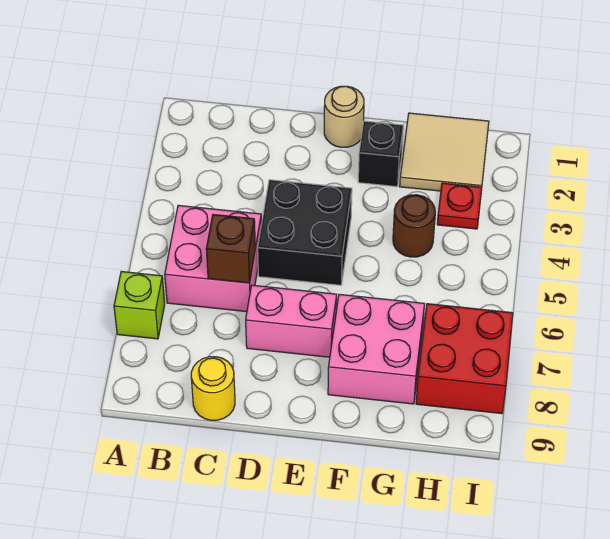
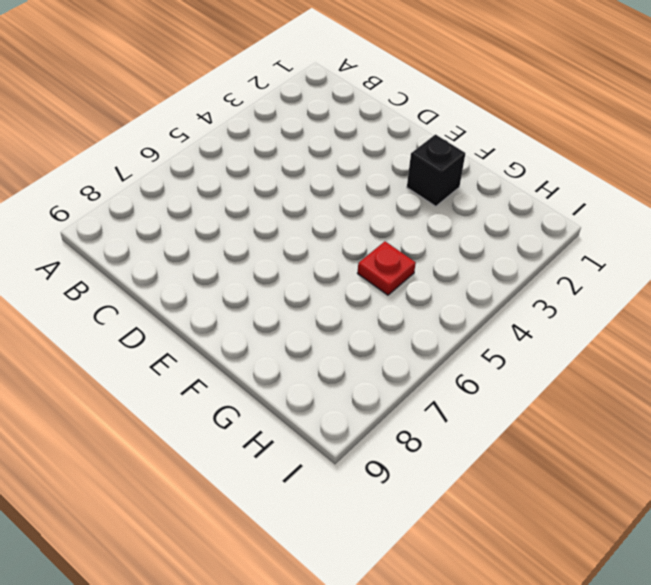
red plate G5 level 1 -> red plate H3 level 1
none -> lime brick A7 level 1
none -> pink brick B5:C6 level 1
none -> yellow round brick C9 level 1

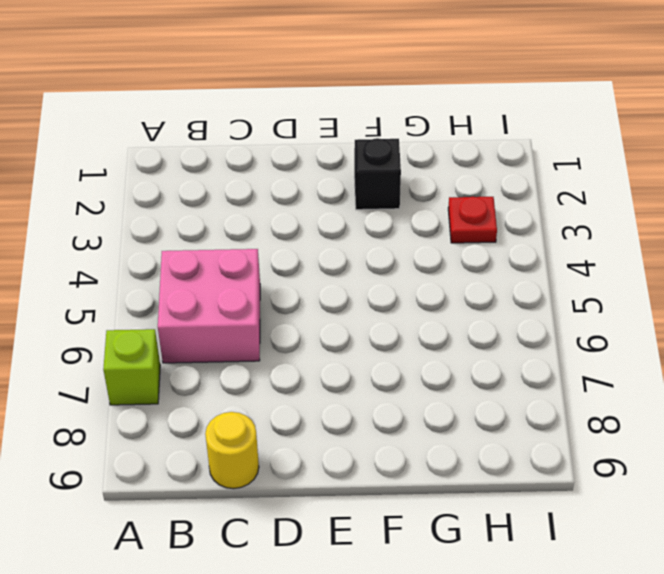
none -> black brick D4:E5 level 1
none -> pink brick D7:E7 level 1
none -> tan round brick E1 level 1

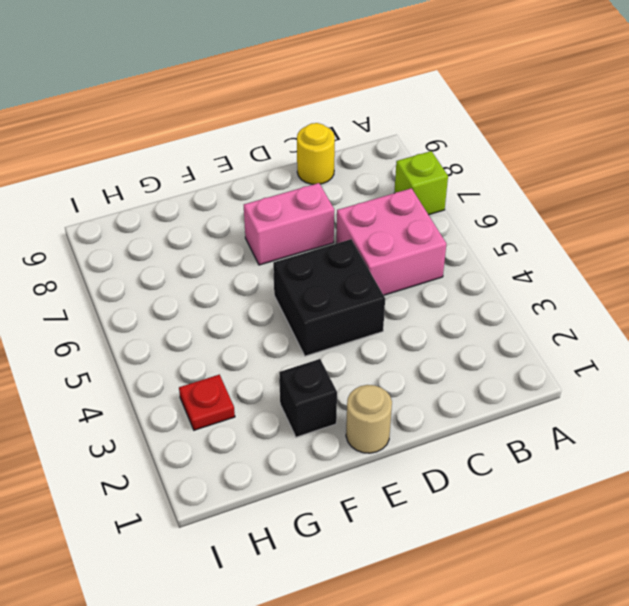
none -> pink brick F7:G8 level 1
none -> tan tile G1:H2 level 1
none -> brown round brick G4 level 1

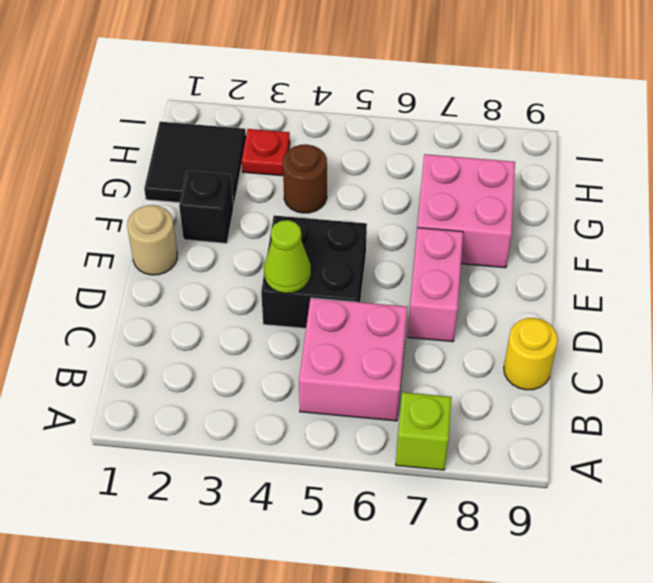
lime cone D4 level 2 -> none
black tile G1:H2 level 1 -> tan tile G1:H2 level 1
none -> red brick H7:I8 level 1
none -> brown brick C6 level 2

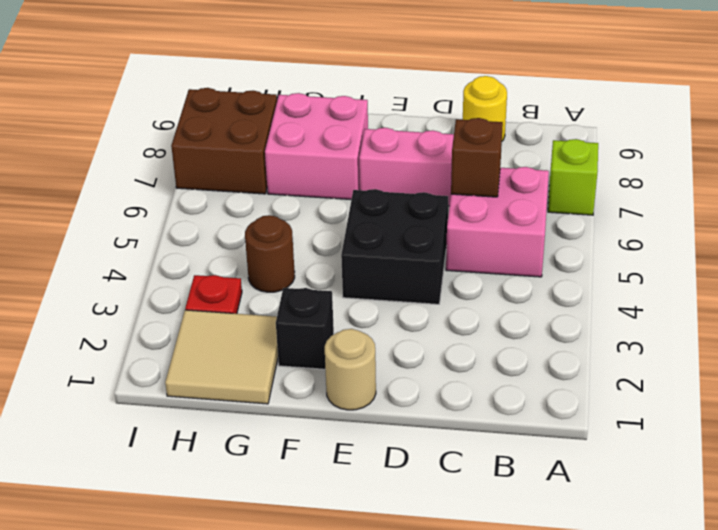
brown brick H7:I8 level 1 -> red brick H7:I8 level 1

